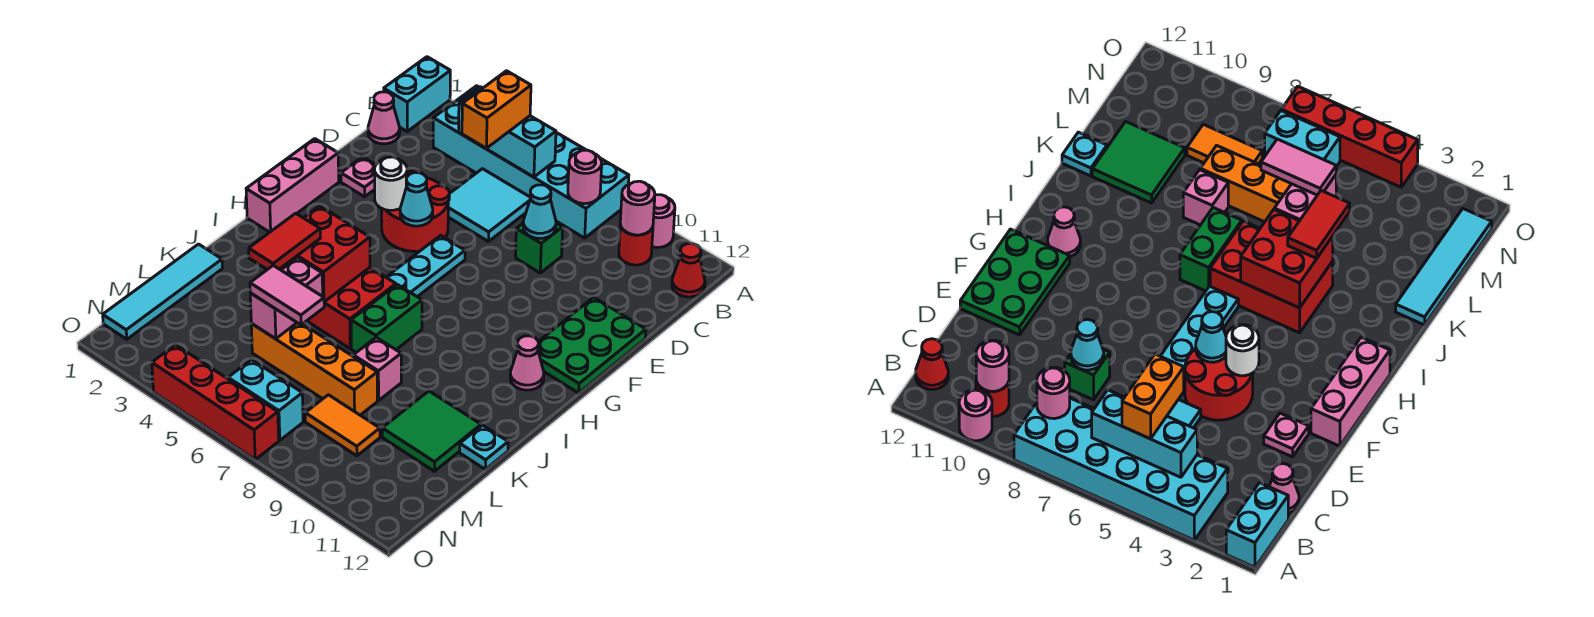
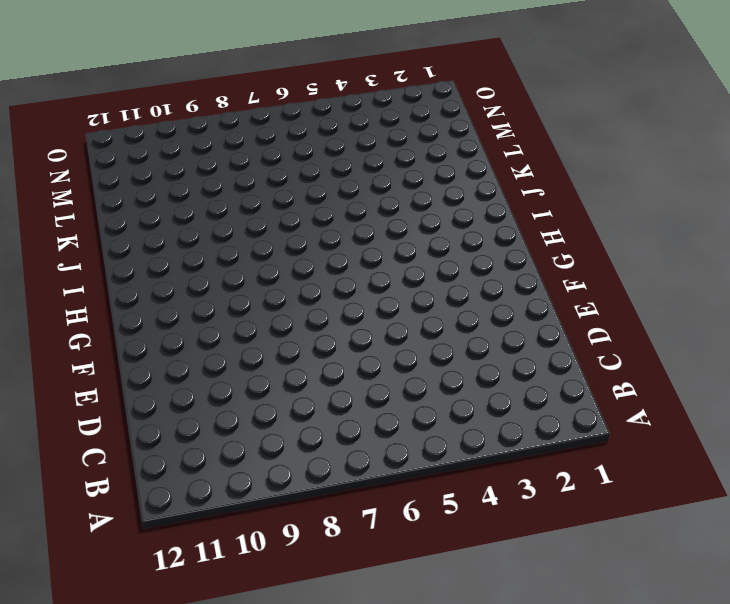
none -> cyan brick A1:B1 level 1
none -> cyan brick A3:B8 level 1
none -> pink round brick A10 level 1
none -> red round brick B10 level 1

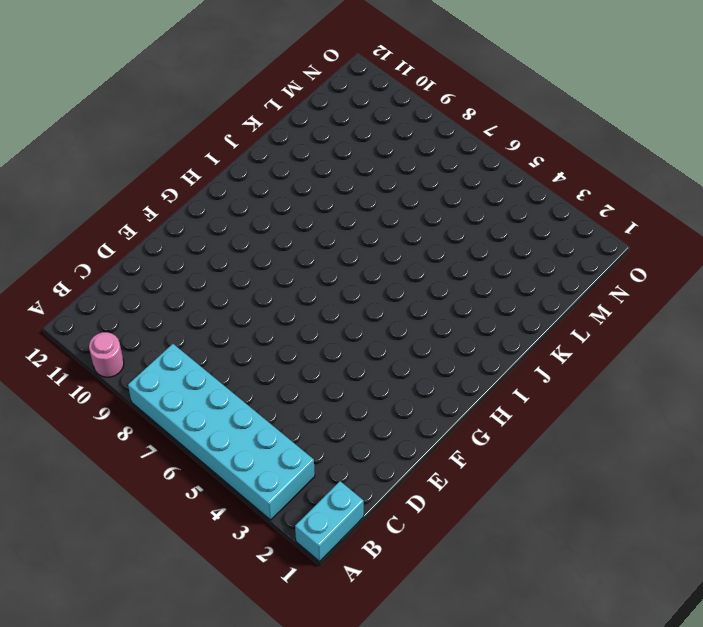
none -> red round brick B10 level 1
none -> red cone B12 level 1
none -> pink cone C1 level 1
none -> cyan tile C5:D6 level 1

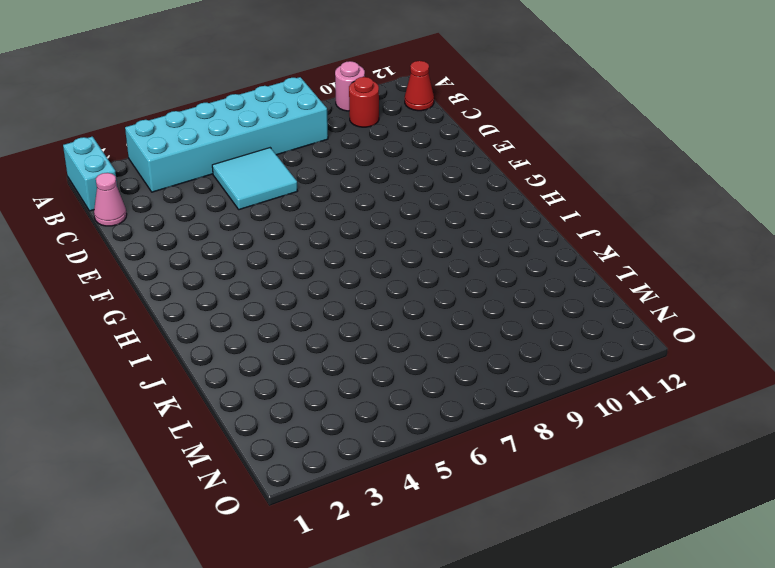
none -> green brick D8 level 1
none -> pink plate E2 level 1
none -> red round brick E4:F5 level 1
none -> green plate E11:G12 level 1

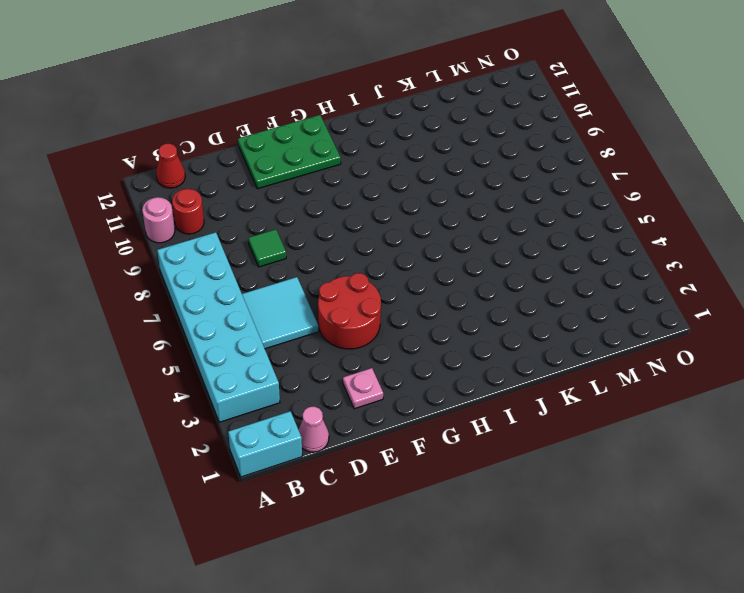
green tile D8 level 1 -> green brick D8 level 1
none -> pink brick F1:H1 level 1
none -> cyan plate F6:H6 level 1
none -> pink cone H11 level 1
none -> red brick I4:J6 level 1

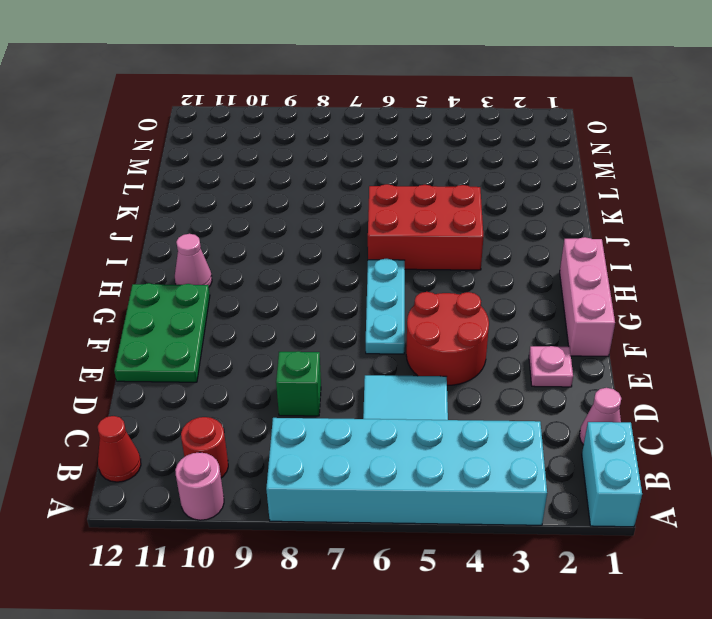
none -> green brick I7:J7 level 1
none -> cyan tile K1:N1 level 1
none -> pink brick K8 level 1
none -> green tile K10:L11 level 1

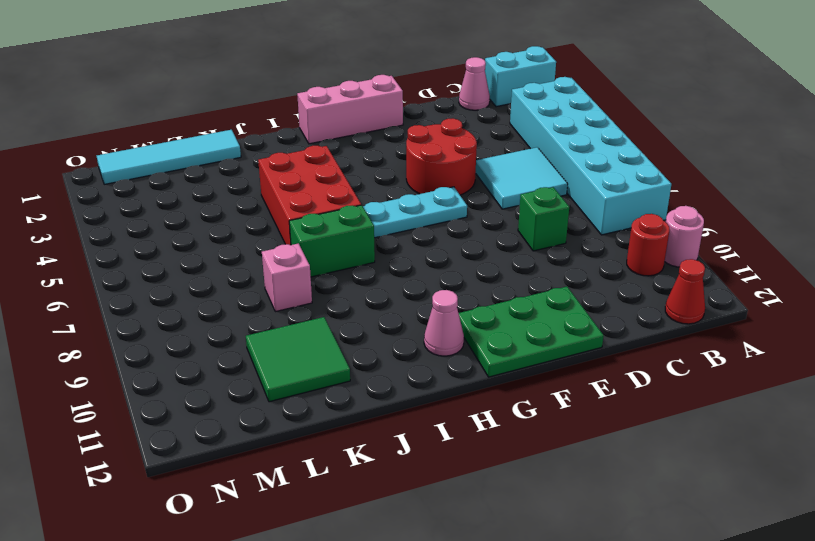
none -> pink plate E2 level 1
none -> cyan plate K12 level 1
none -> orange brick L5:L8 level 1
none -> orange tile M8:M9 level 1

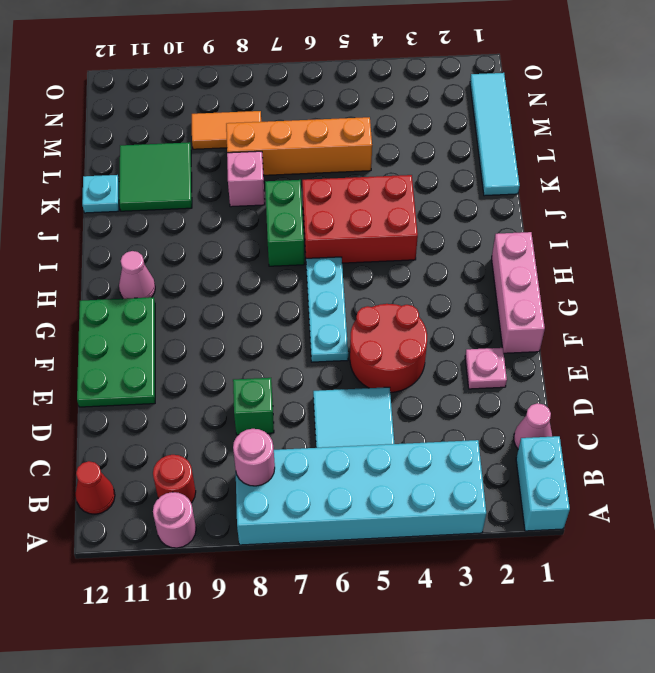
none -> cyan brick N6:N7 level 1
none -> red brick O4:O7 level 1
none -> cyan brick B4:B6 level 2
none -> pink round brick B10 level 2

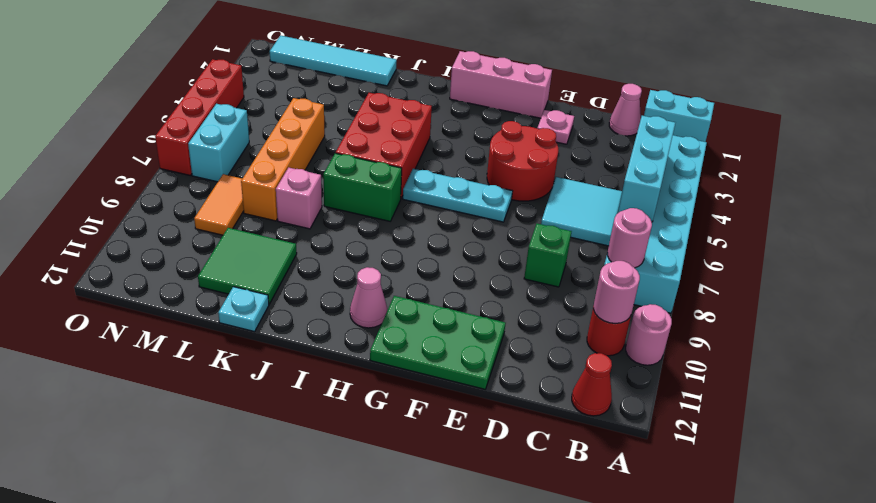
none -> cyan cone D8 level 2
none -> white round brick F4 level 2
none -> cyan cone F5 level 2
none -> red brick I4:J5 level 2

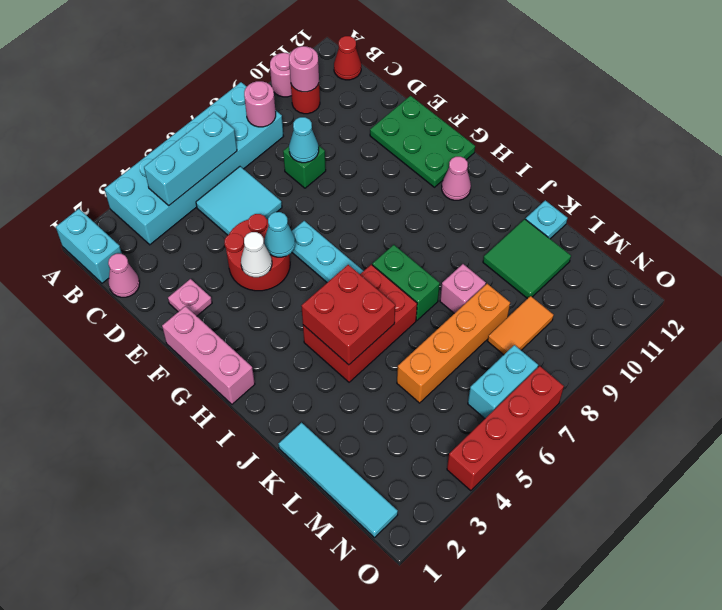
white cone F4 level 2 -> white round brick F4 level 2
none -> pink brick K5:L5 level 2
none -> orange brick B5:C5 level 3
none -> red tile J4:K4 level 3
none -> pink tile L5:L6 level 3

